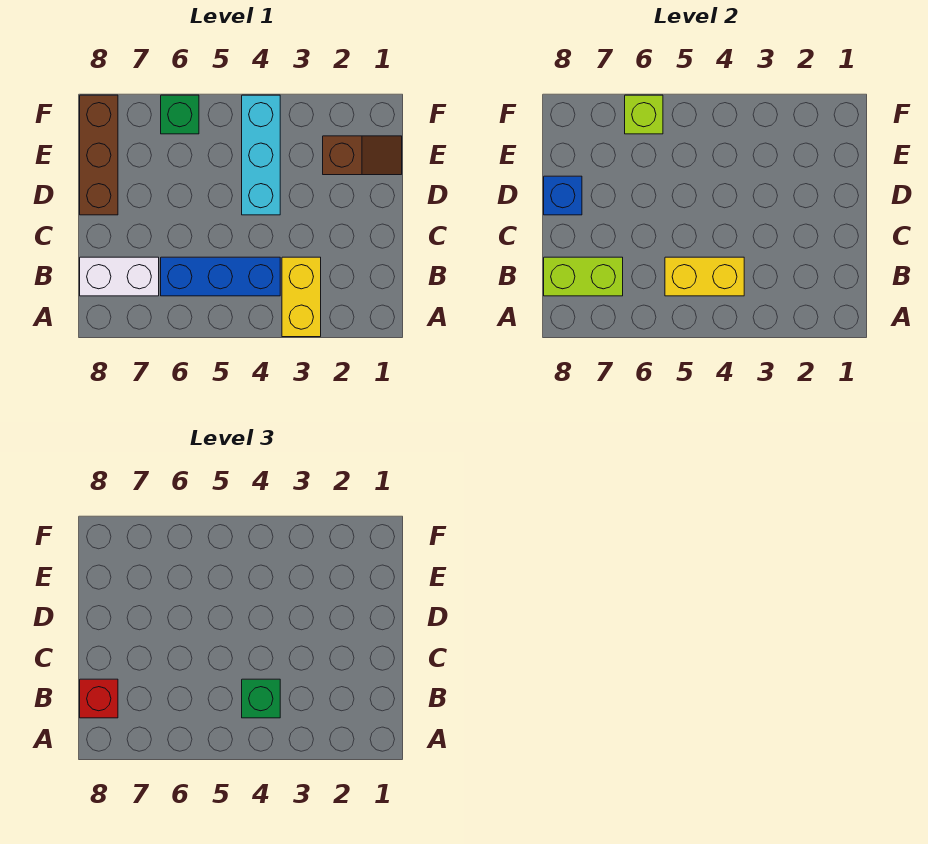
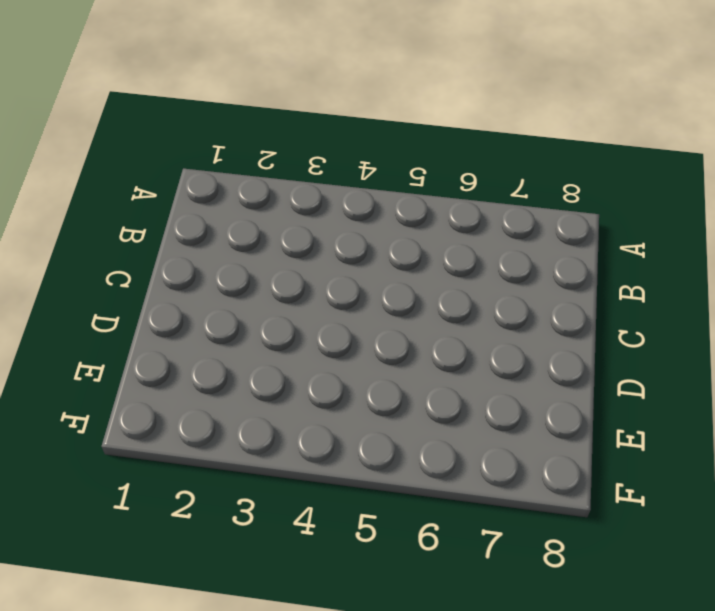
none -> yellow brick A3:B3 level 1
none -> blue brick B4:B6 level 1
none -> white brick B7:B8 level 1

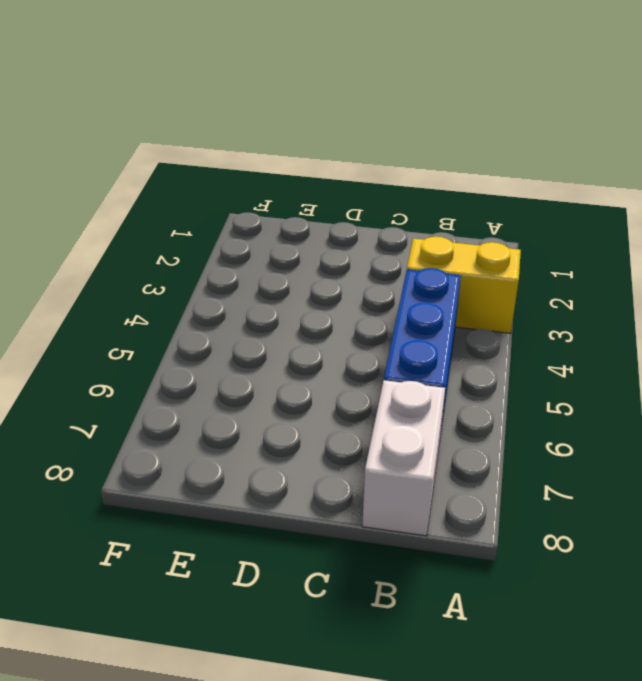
none -> cyan brick D4:F4 level 1
none -> brown brick D8:F8 level 1
none -> brown slope E1:E2 level 1 top 2

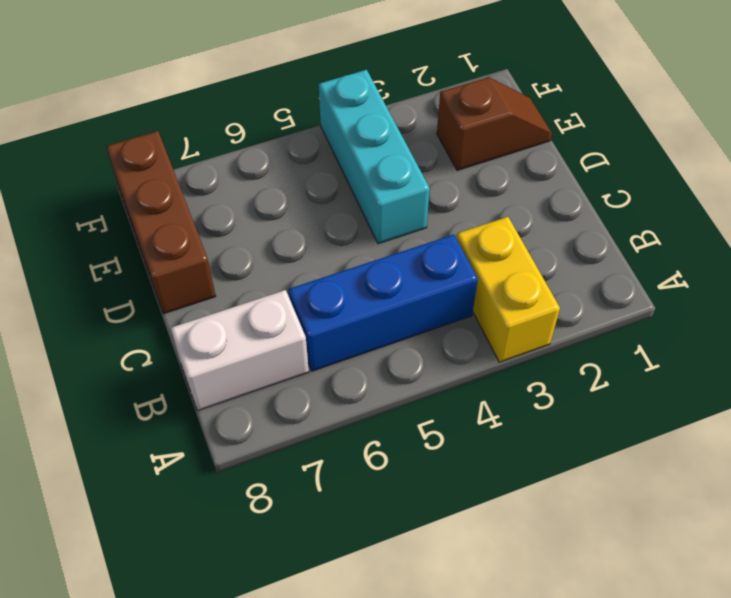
none -> green brick F6 level 1
none -> yellow brick B4:B5 level 2
none -> lime brick B7:B8 level 2

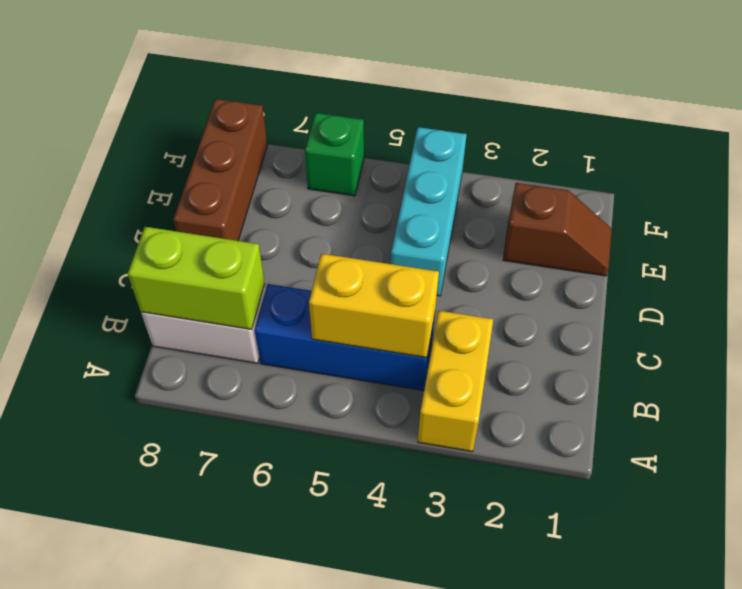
none -> blue brick D8 level 2
none -> lime brick F6 level 2
none -> green brick B4 level 3

